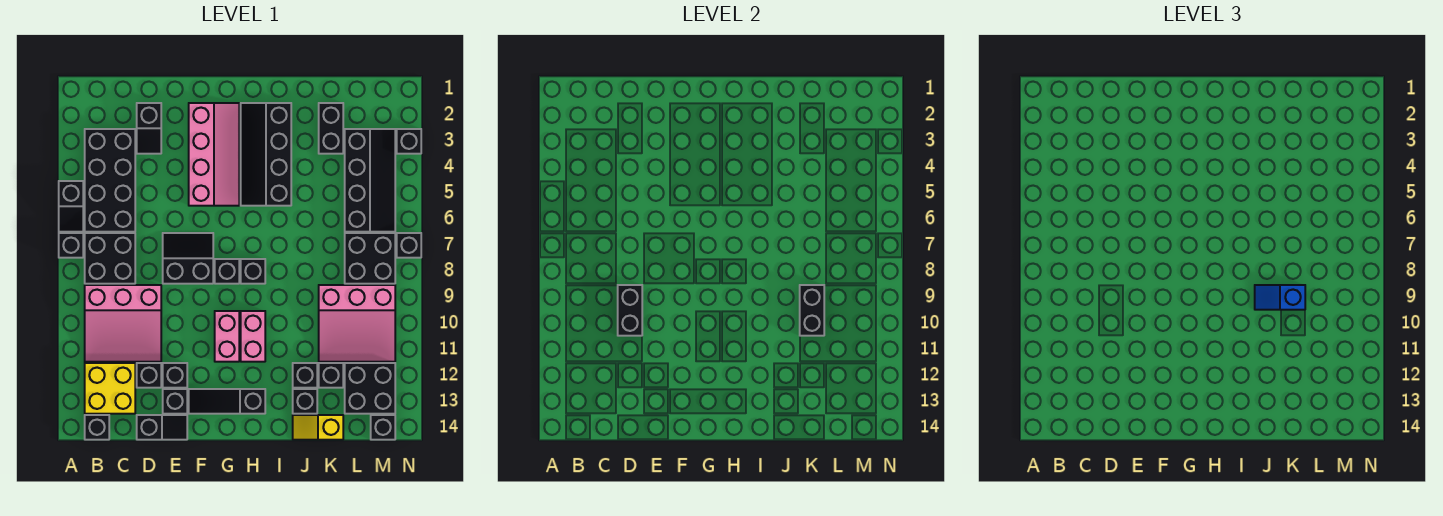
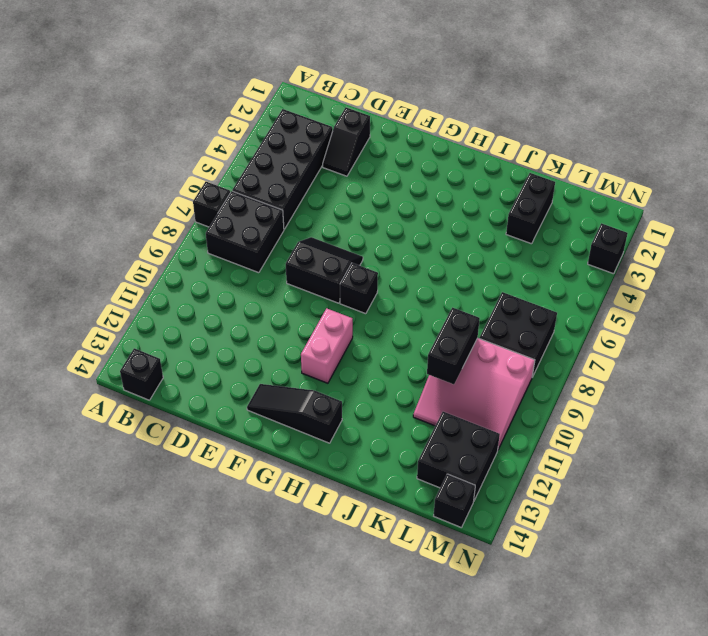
none -> black slope A5:A6 level 1 top 5
none -> pink slope B9:D11 level 1 top 9
none -> yellow brick B12:C13 level 1
none -> black brick D12 level 1

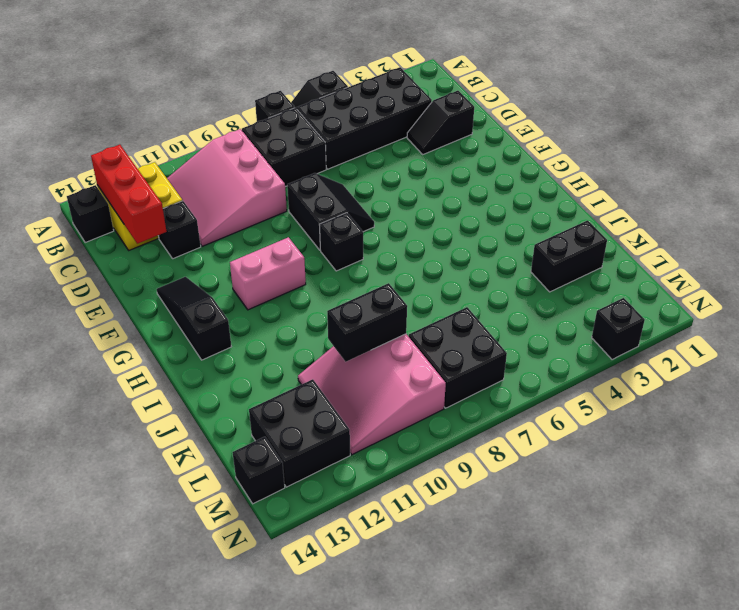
red brick B13:D13 level 2 -> none
none -> black slope D14:E14 level 1 top D
none -> black brick E12 level 1
none -> black brick E13 level 1
none -> pink slope F2:G5 level 1 top F

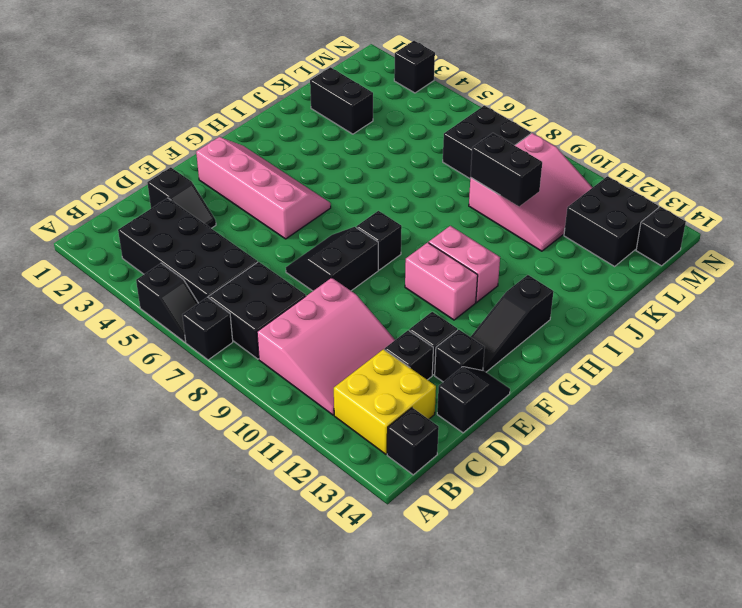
none -> black slope H2:I5 level 1 top I
none -> black brick H8 level 1
none -> black brick J12 level 1
none -> black brick J13 level 1

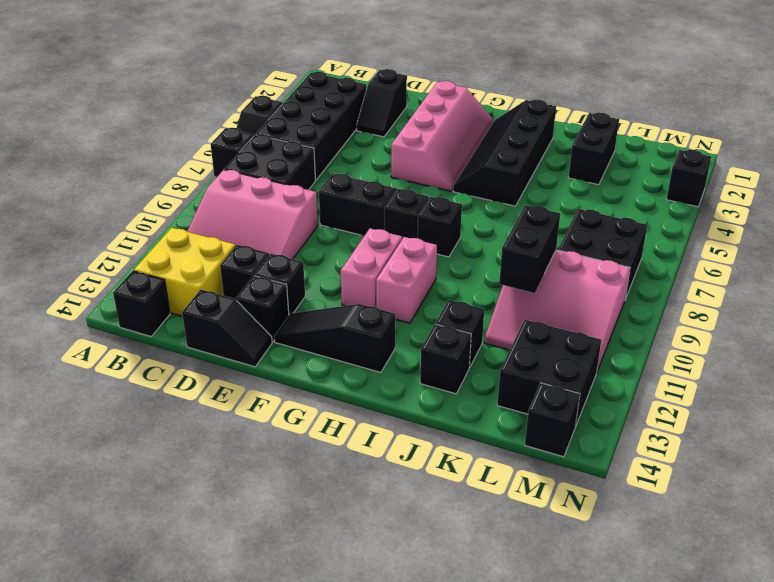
none -> yellow slope J14:K14 level 1 top K
none -> black brick K12 level 1
none -> black slope L3:M6 level 1 top L
none -> black brick N7 level 1

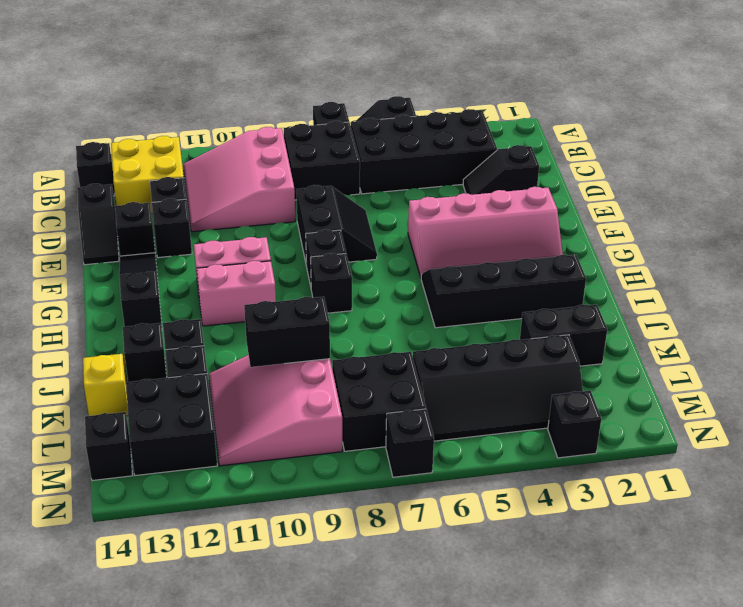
none -> black brick D9:D10 level 2
none -> blue slope J9:K9 level 3 top K

